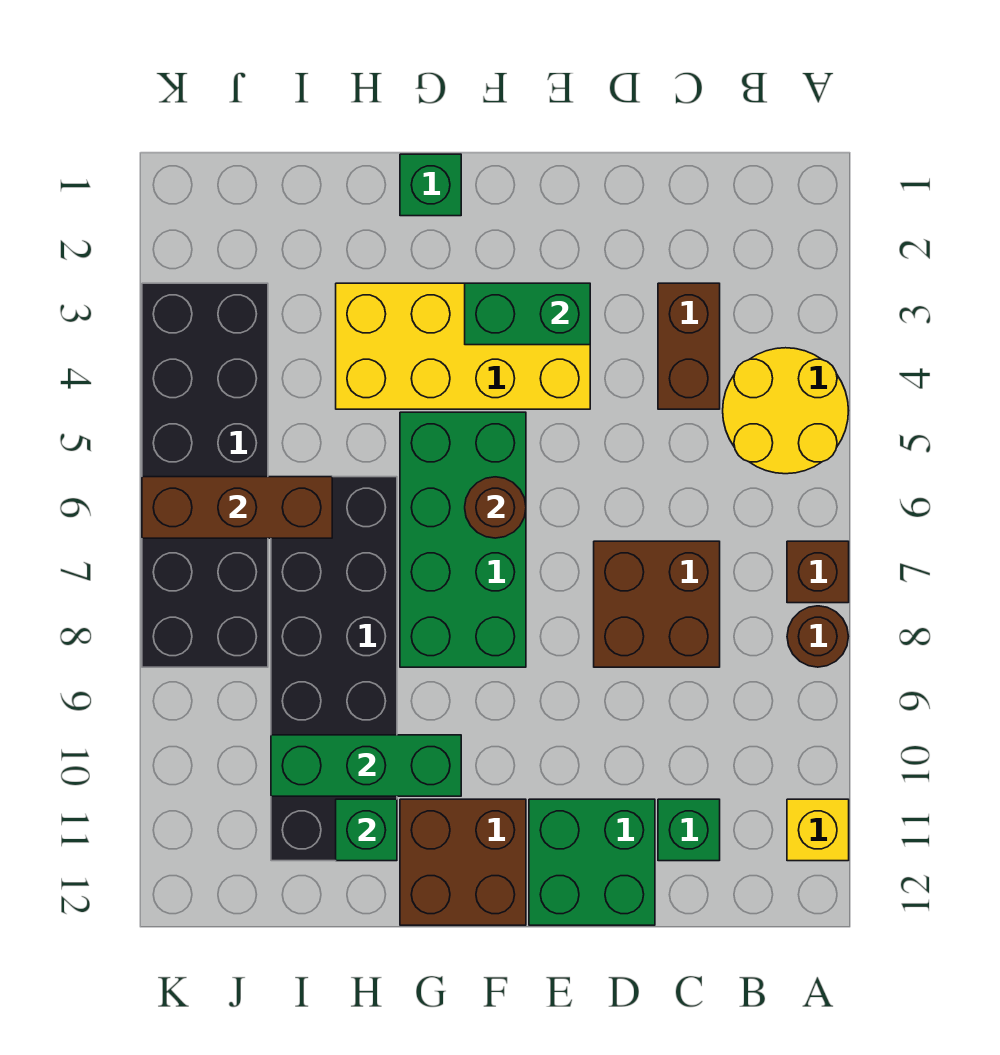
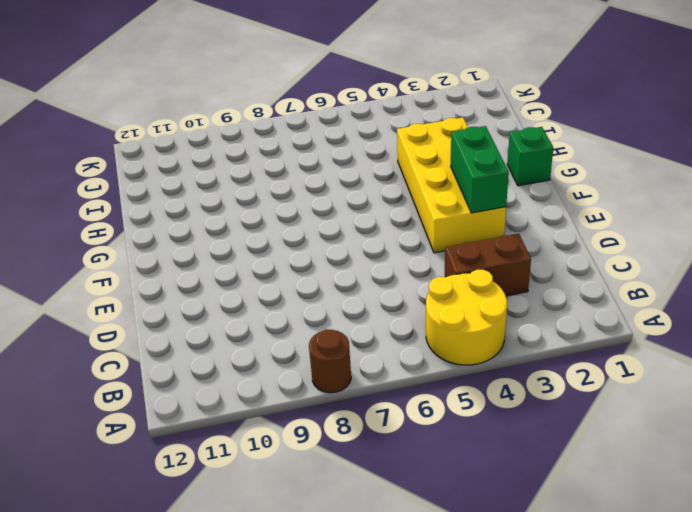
none -> brown brick A7 level 1
none -> yellow brick A11 level 1
none -> brown brick C7:D8 level 1

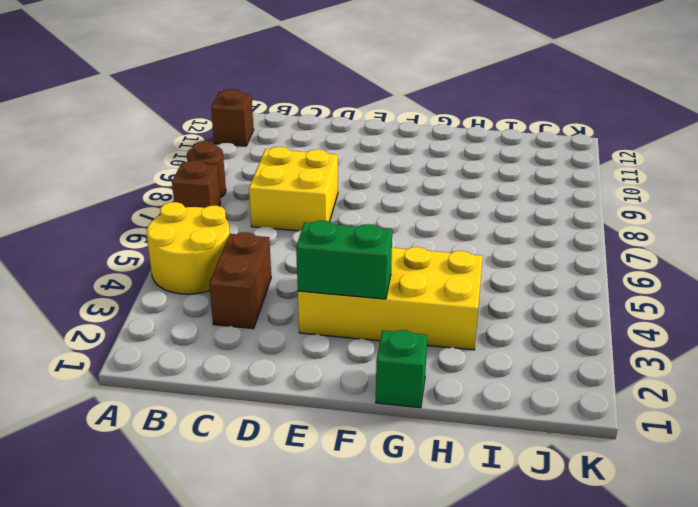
brown brick A11 level 1 -> yellow brick A11 level 1
yellow brick C7:D8 level 1 -> brown brick C7:D8 level 1
none -> green brick C11 level 1
none -> green brick D11:E12 level 1
none -> green brick F5:G8 level 1

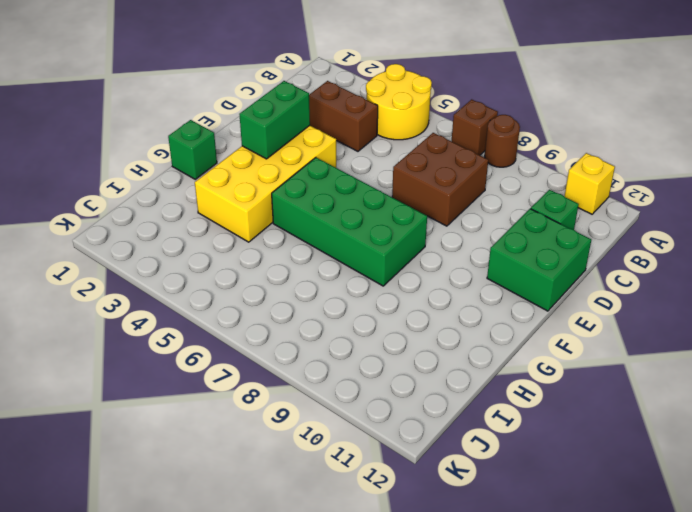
none -> brown brick F11:G12 level 1
none -> black brick H6:I11 level 1
none -> black brick J3:K8 level 1

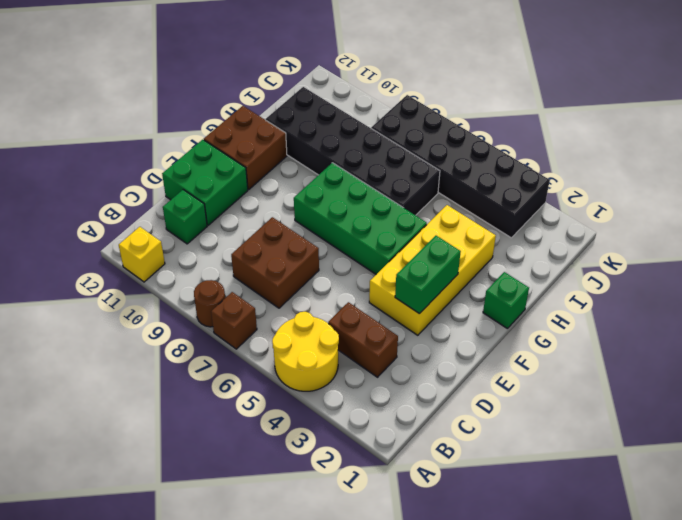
none -> brown round brick F6 level 2
none -> green brick G10:I10 level 2
none -> green brick H11 level 2

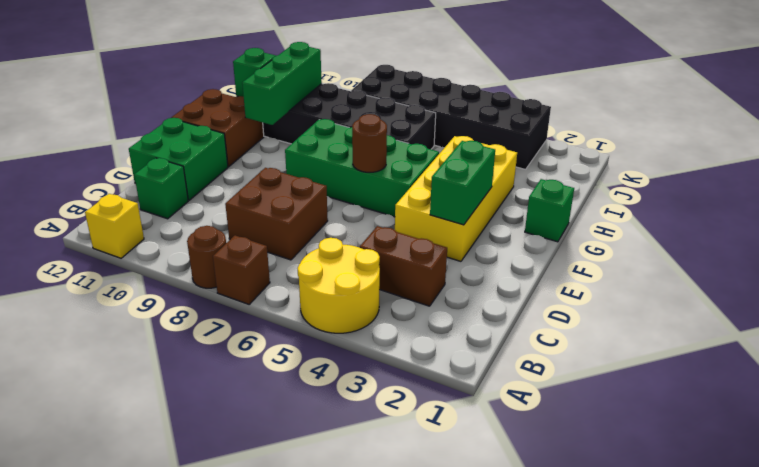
none -> brown brick I6:K6 level 2

